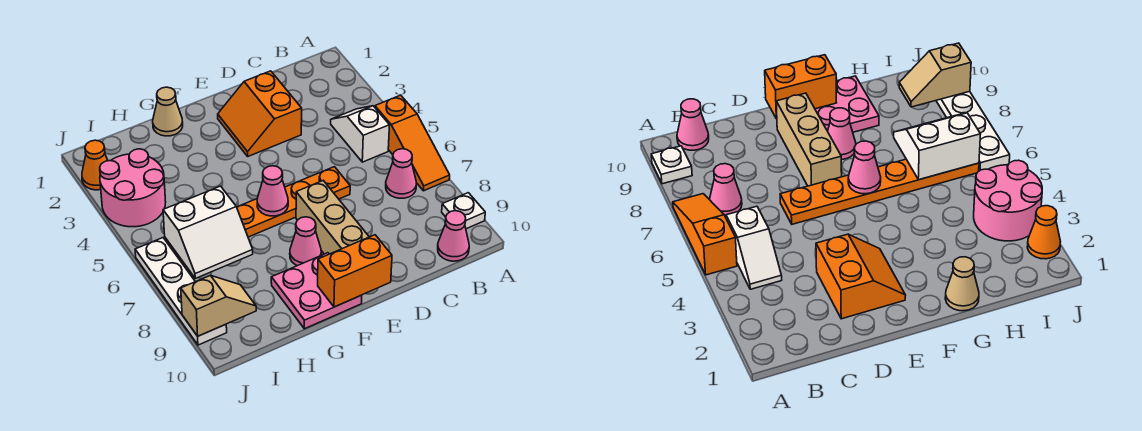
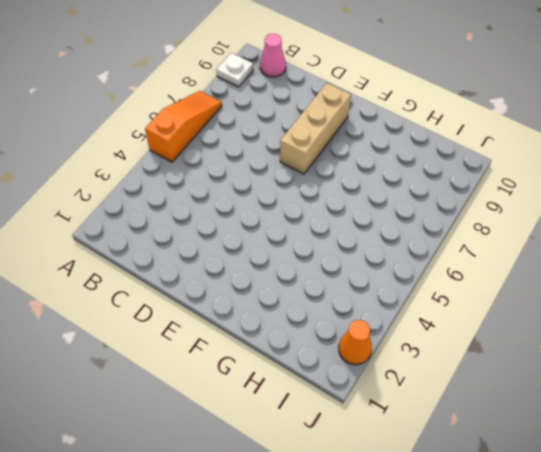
none -> white slope B4:B5 level 1 top 5
none -> pink cone B7 level 1
none -> orange slope D2:E3 level 1 top D

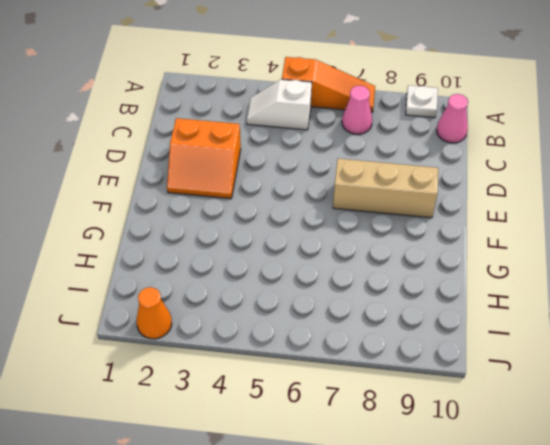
none -> orange plate D6:I6 level 1
none -> pink cone F8 level 1
none -> pink plate F9:G10 level 1

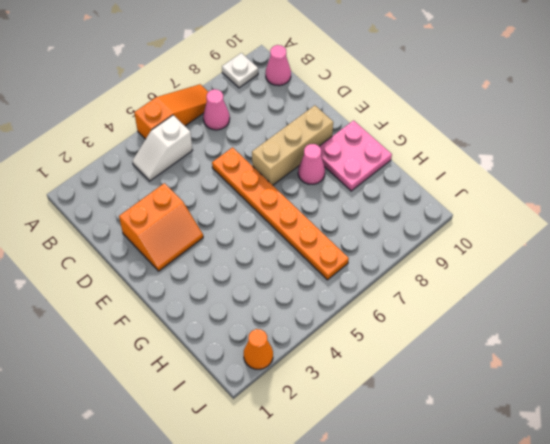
none -> tan cone G1 level 1
none -> pink round brick I3:J4 level 1
none -> white plate J6:J9 level 1

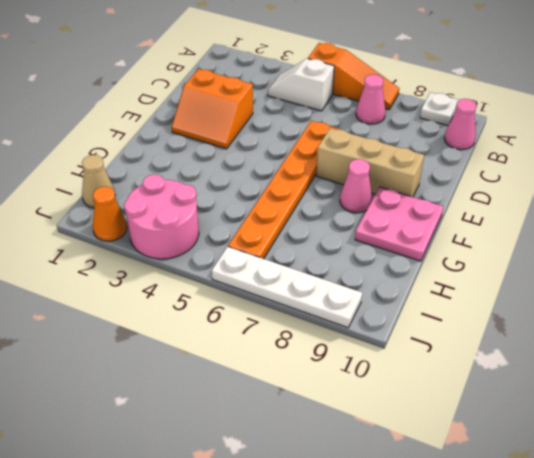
tan cone I1 level 1 -> tan cone G1 level 1
none -> orange brick E10:F10 level 2
none -> pink cone F6 level 2
none -> white slope H6:I7 level 2 top 6

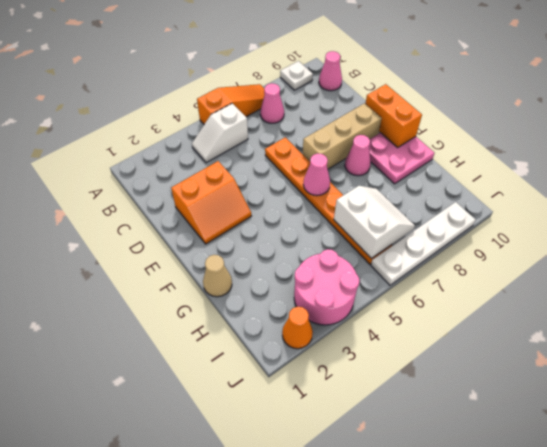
none -> tan slope I9:J9 level 2 top J

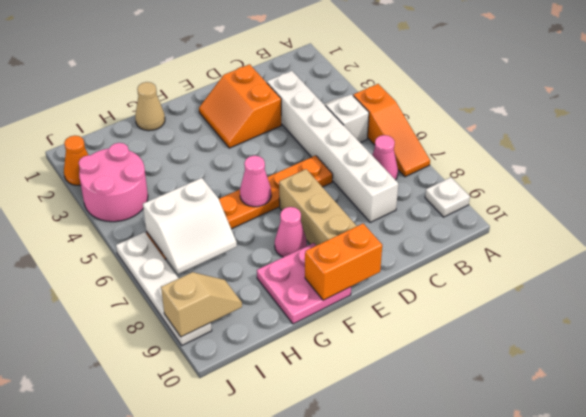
white brick C3:C8 level 1 -> none
none -> pink cone B10 level 1

